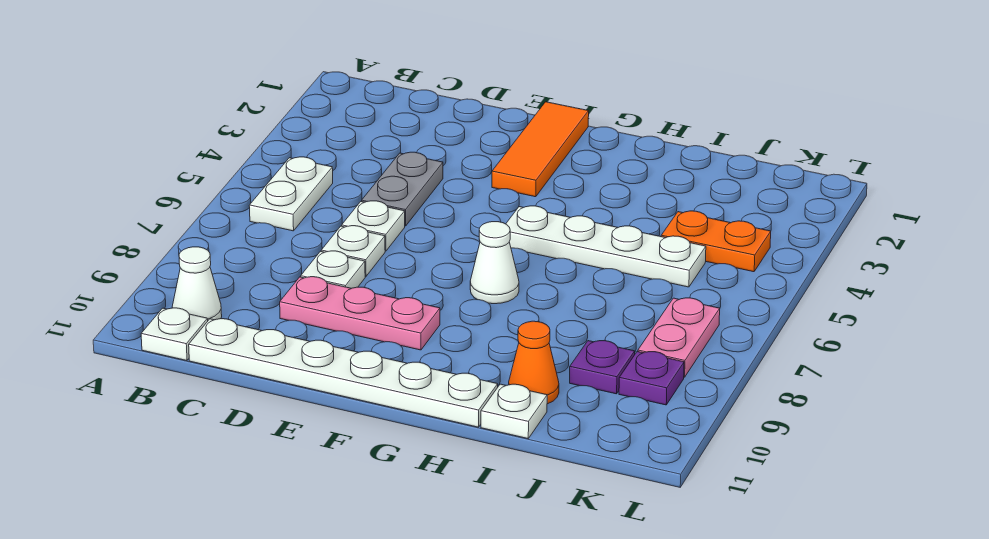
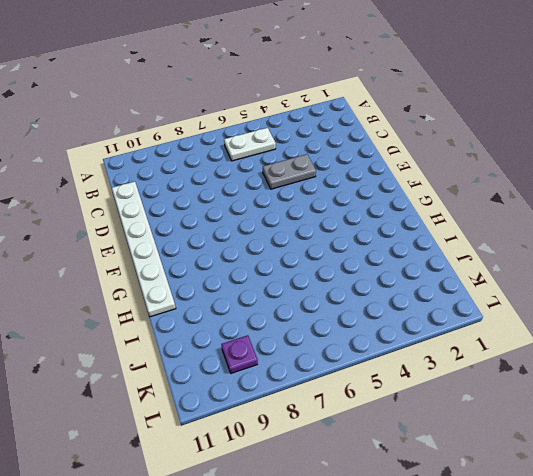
none -> white cone B10 level 1
none -> white plate B11 level 1
none -> white plate D6 level 1

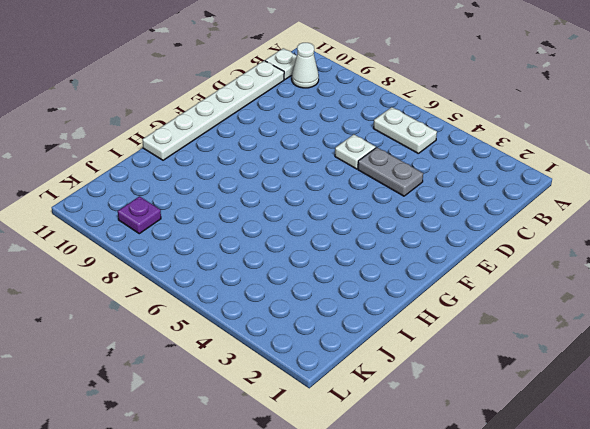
none -> white plate D7 level 1
none -> white plate D8 level 1
none -> pink plate D9:F9 level 1

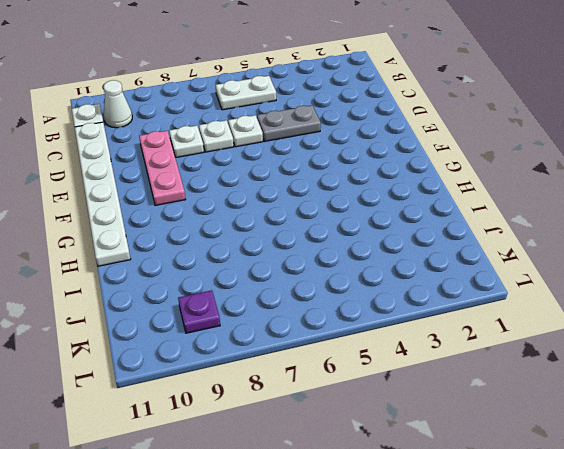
none -> orange tile F1:F3 level 1
none -> white plate G5:J5 level 1
none -> white cone G7 level 1

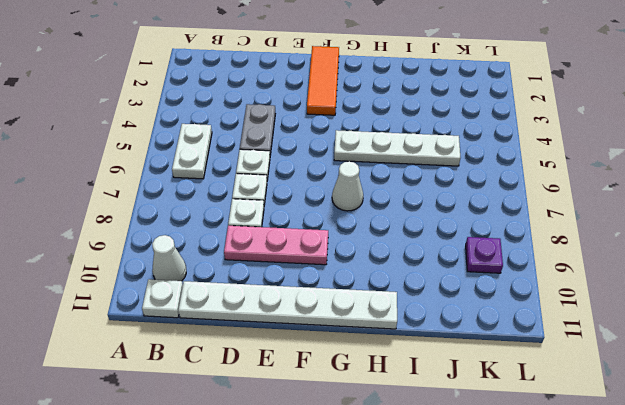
none -> orange cone I10 level 1
none -> white plate I11 level 1
none -> orange plate J4:K4 level 1

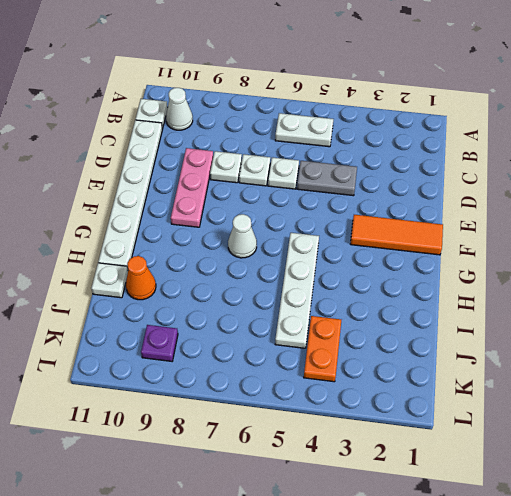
none -> purple plate J9 level 1
none -> pink plate K7:K8 level 1

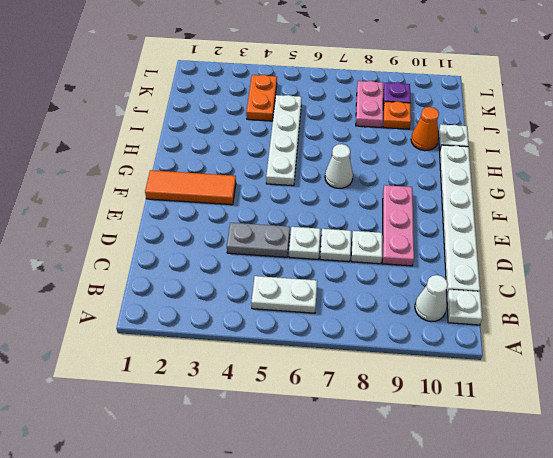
pink plate J8:K8 level 1 -> pink plate K7:K8 level 1
orange plate J9 level 1 -> purple plate J9 level 1

